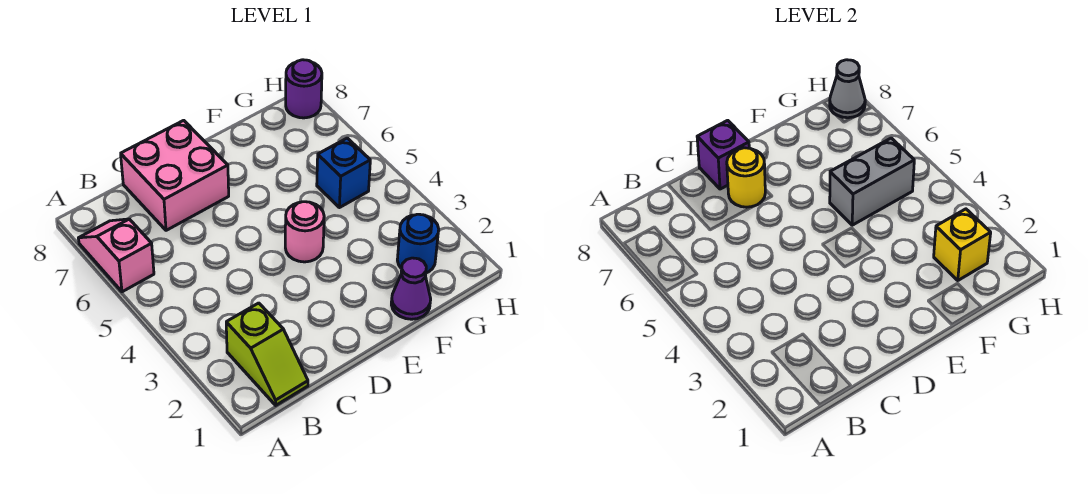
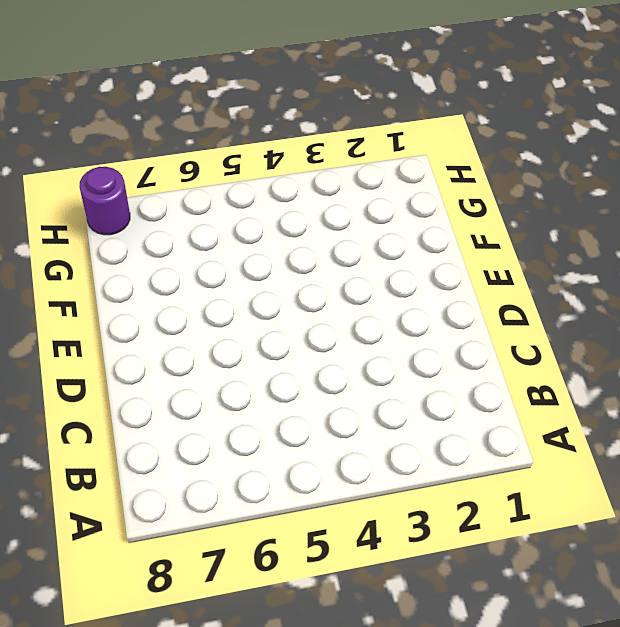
none -> pink slope A6:A7 level 1 top 6
none -> lime slope B1:B2 level 1 top 2
none -> pink brick C7:D8 level 1

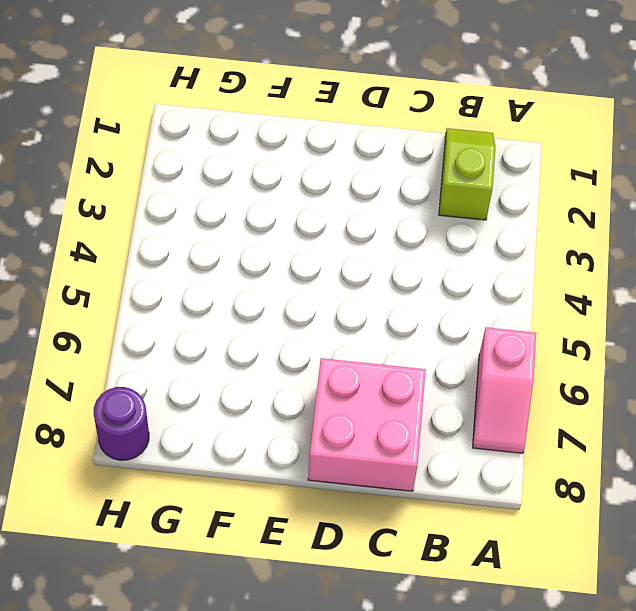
none -> pink round brick E4 level 1
none -> purple cone F1 level 1
none -> blue round brick G2 level 1

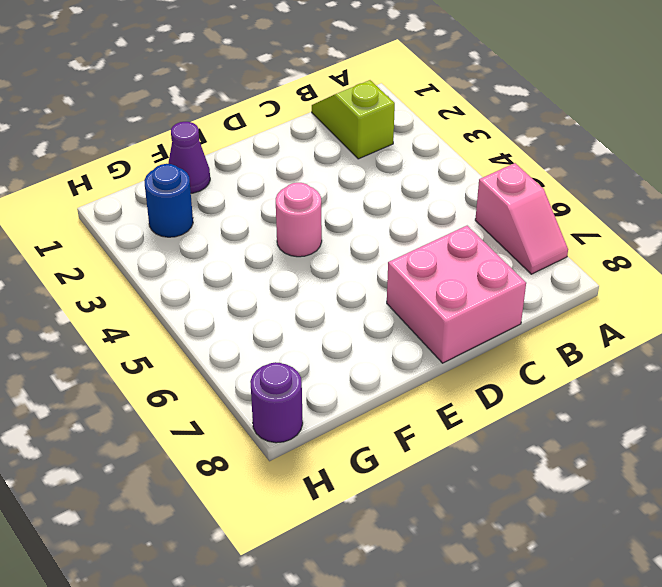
none -> blue brick G5 level 1
none -> yellow round brick D7 level 2
none -> purple brick D8 level 2

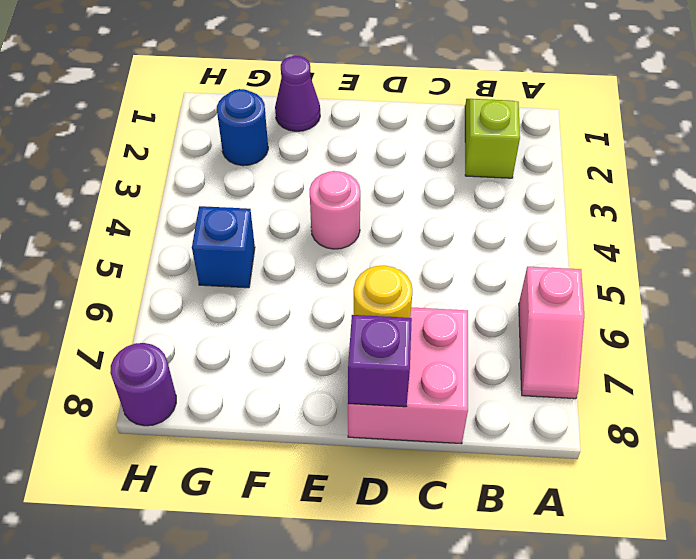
none -> grey brick F5:G5 level 2
none -> yellow brick G2 level 2
none -> grey cone H8 level 2

